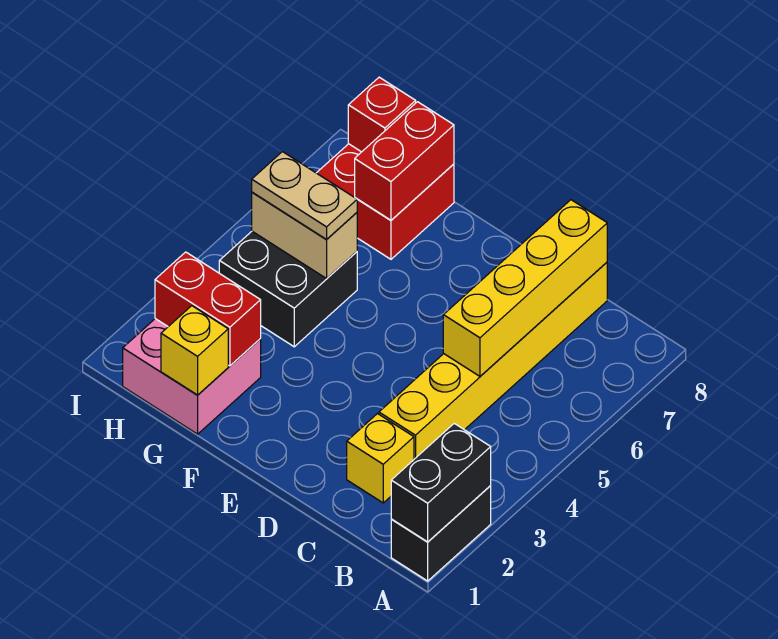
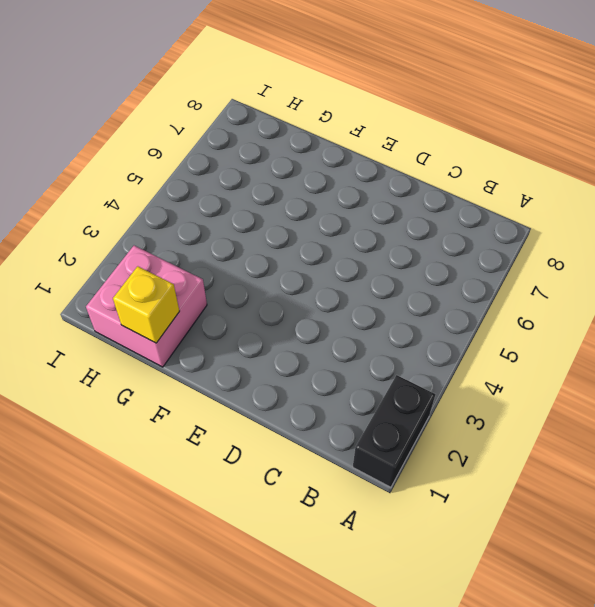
none -> yellow brick C2 level 1
none -> yellow brick C3:C8 level 1
none -> black brick G4:H5 level 1

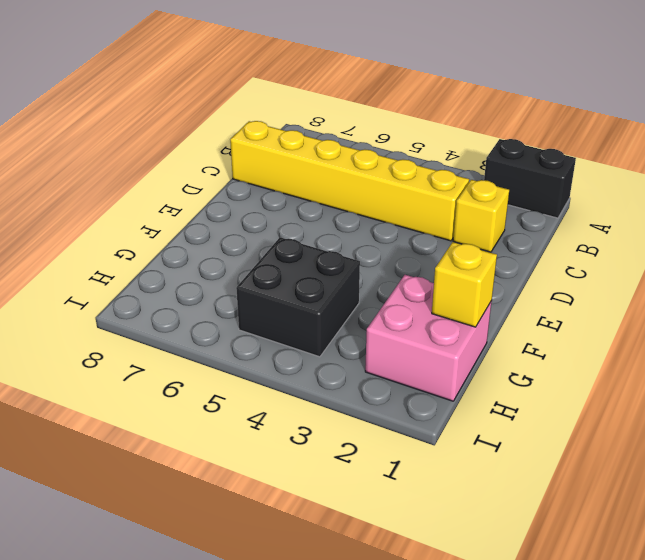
none -> red brick G7:H8 level 1
none -> black brick A1:A2 level 2
none -> yellow brick C5:C8 level 2

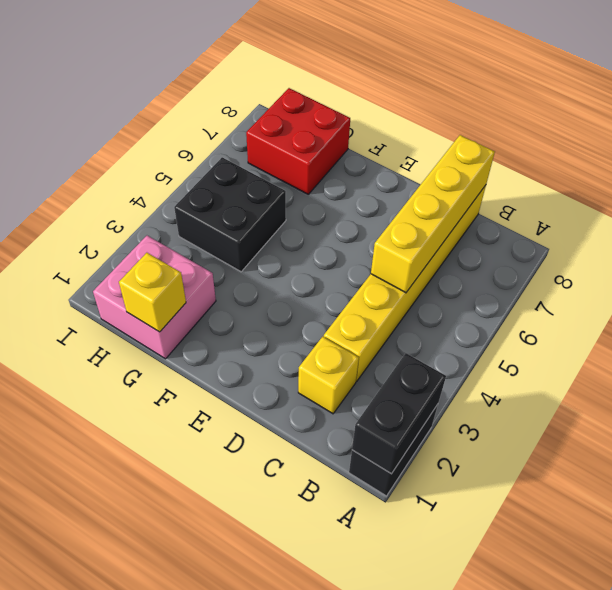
none -> red brick G2:H2 level 2
none -> tan brick G5:H5 level 2
none -> red brick G7:G8 level 2

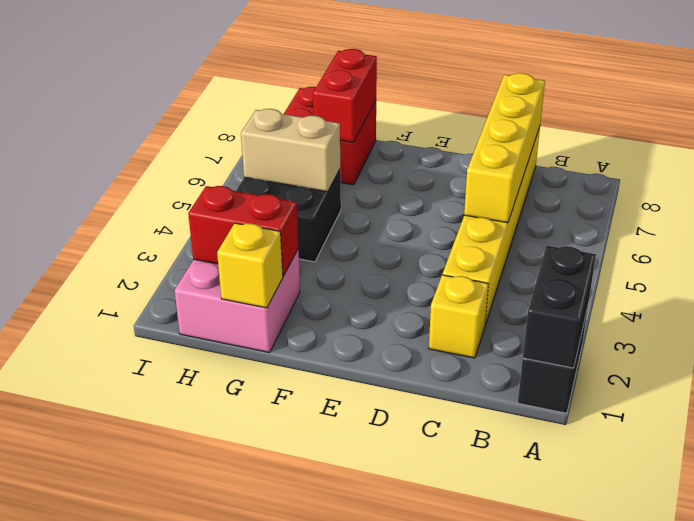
none -> red brick H8 level 2
none -> tan plate G5:H5 level 3

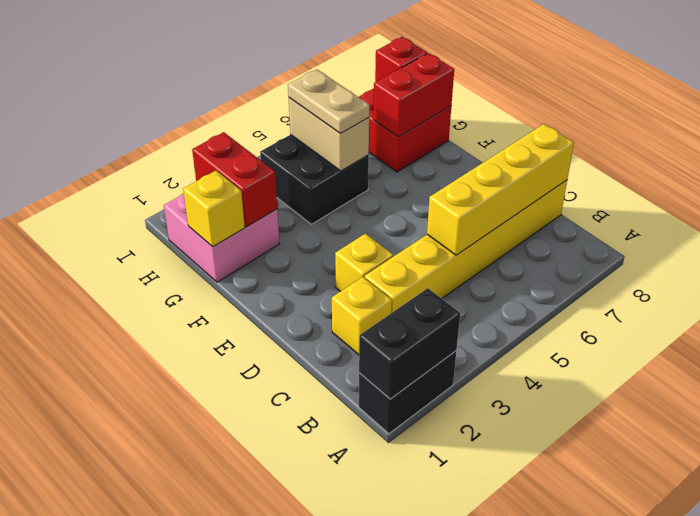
yellow brick D3 level 1 -> none

